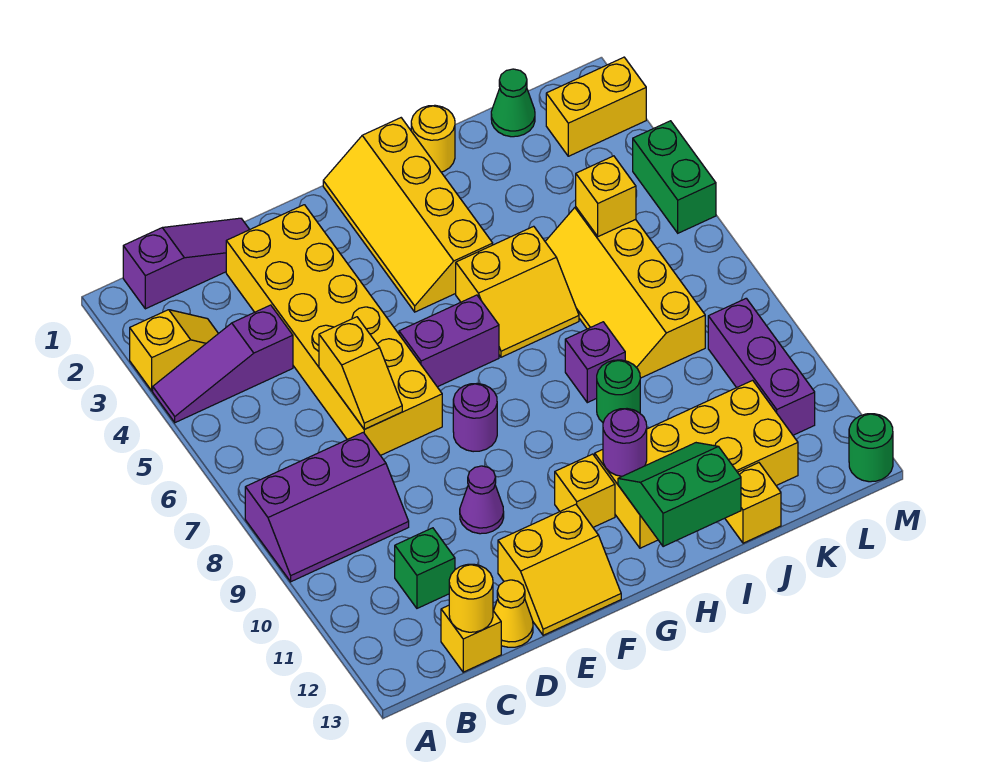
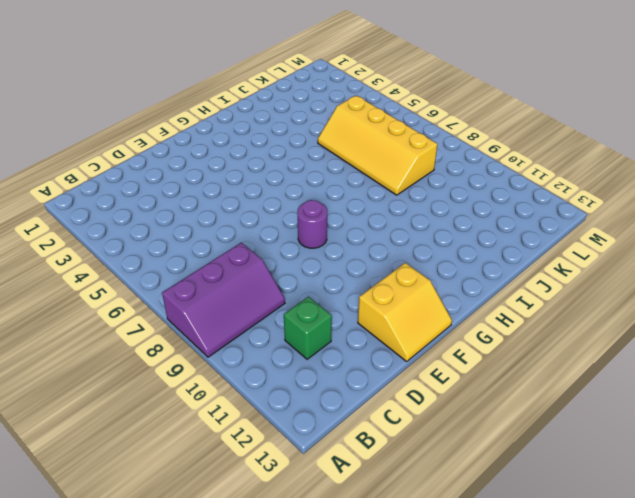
none -> yellow slope A3:B3 level 1 top A
none -> purple slope A4:C4 level 1 top C
none -> purple slope B1:D1 level 1 top B
none -> yellow brick C13 level 1

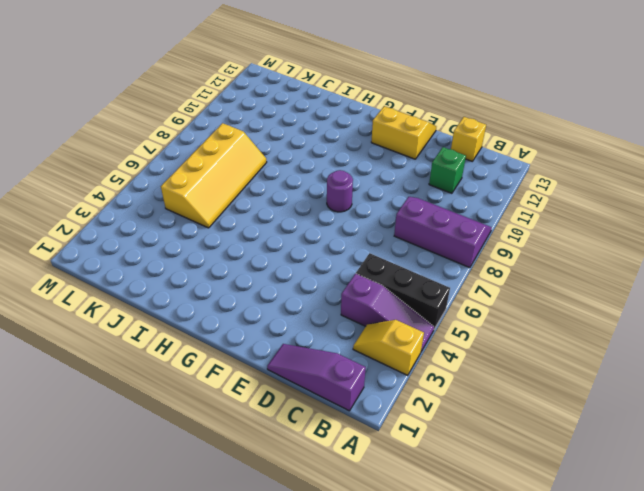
black brick A5:C5 level 1 -> none
none -> yellow brick D2:E7 level 1
none -> yellow cone D13 level 1
none -> purple cone E10 level 1
none -> purple brick F6:G6 level 1

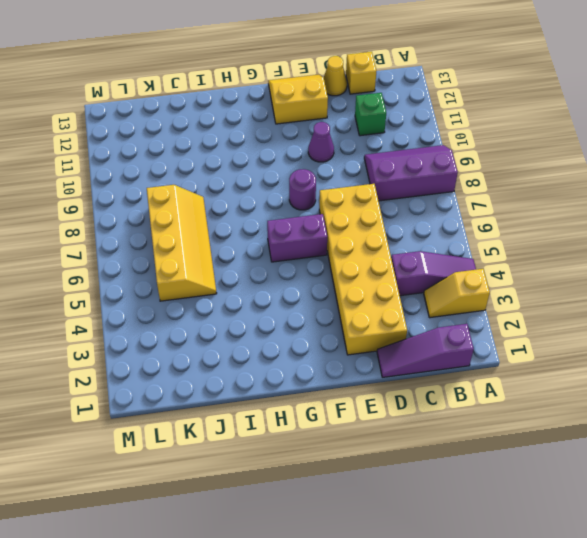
none -> yellow slope G1:H4 level 1 top H
none -> yellow brick G11 level 1
none -> yellow slope H5:I6 level 1 top 5
none -> yellow brick H11:K12 level 1

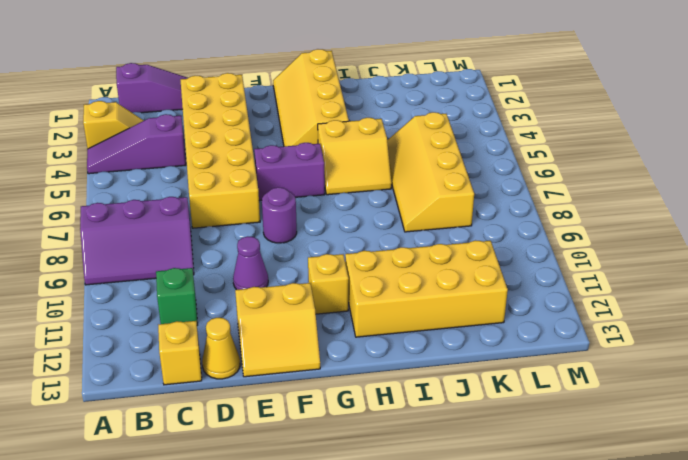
none -> yellow round brick I1 level 1
none -> purple brick I8 level 1
none -> green round brick I9 level 1
none -> yellow brick J13 level 1

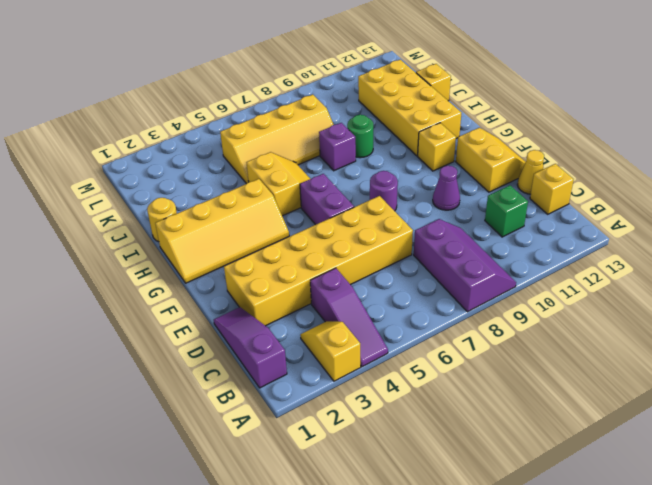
none -> green cone K1 level 1
none -> yellow brick L2:M2 level 1
none -> purple brick L9:L11 level 1
none -> green brick M4:M5 level 1

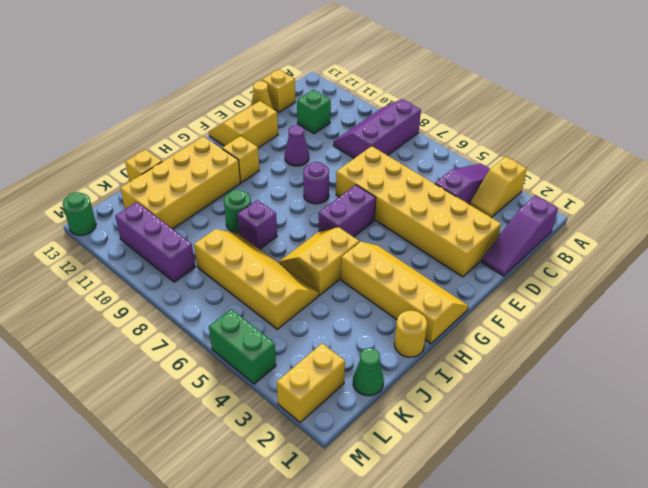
none -> yellow round brick C13 level 2
none -> yellow slope D6:D7 level 2 top 6
none -> purple round brick H11 level 2
none -> green slope H12:I13 level 2 top 13

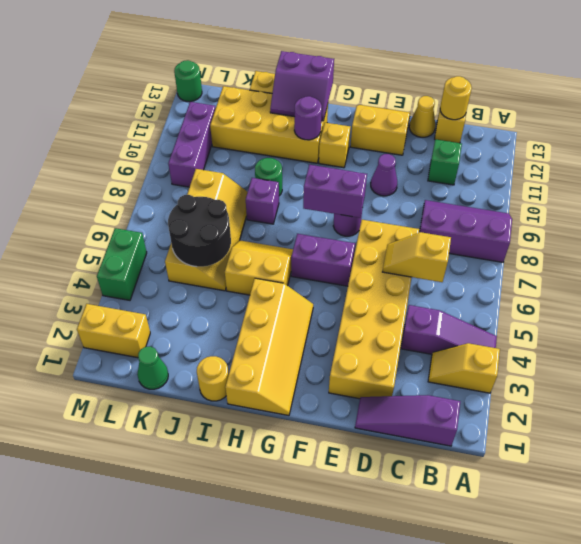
yellow slope C6:D6 level 2 top C -> yellow slope D6:D7 level 2 top 6
purple brick F8:G8 level 2 -> none
purple slope H12:I13 level 2 top 13 -> green slope H12:I13 level 2 top 13
black round brick J5:K6 level 2 -> yellow brick K5 level 2

